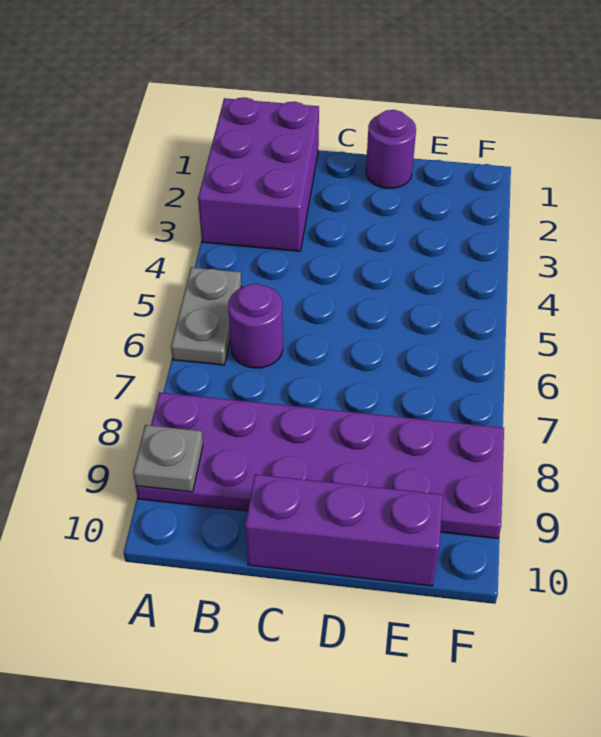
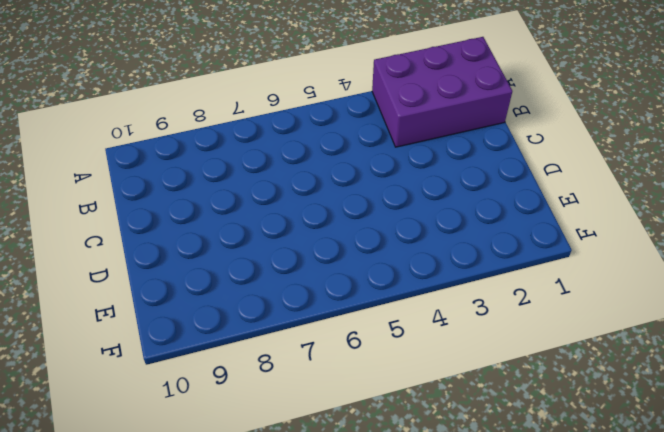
none -> grey plate A5:A6 level 1
none -> purple plate A8:F9 level 1

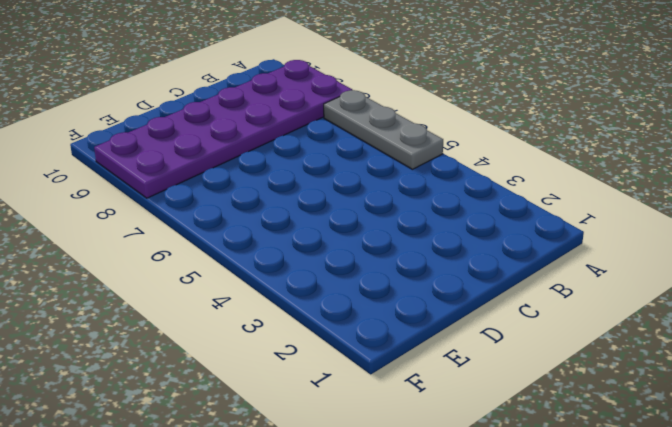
grey plate A5:A7 level 1 -> grey plate A5:A6 level 1
none -> purple brick A1:B3 level 1
none -> purple round brick B6 level 1

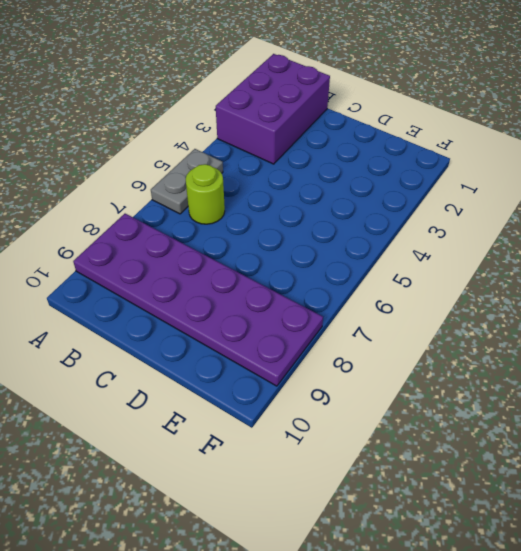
lime round brick B6 level 1 -> purple round brick B6 level 1
none -> purple brick C10:E10 level 1
none -> purple round brick D1 level 1

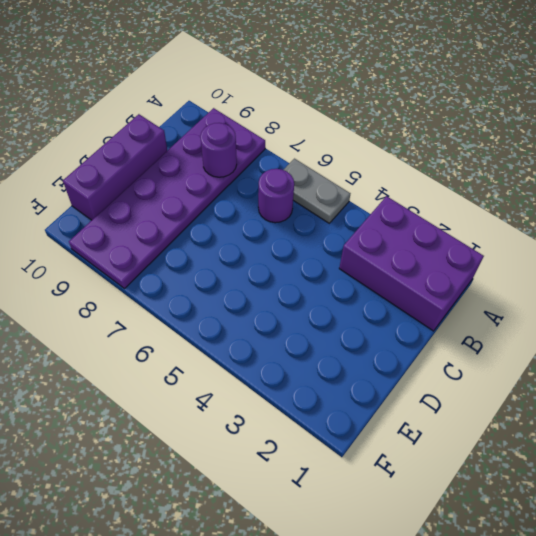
purple round brick B8 level 2 -> purple round brick D1 level 1
none -> grey plate A9 level 2

